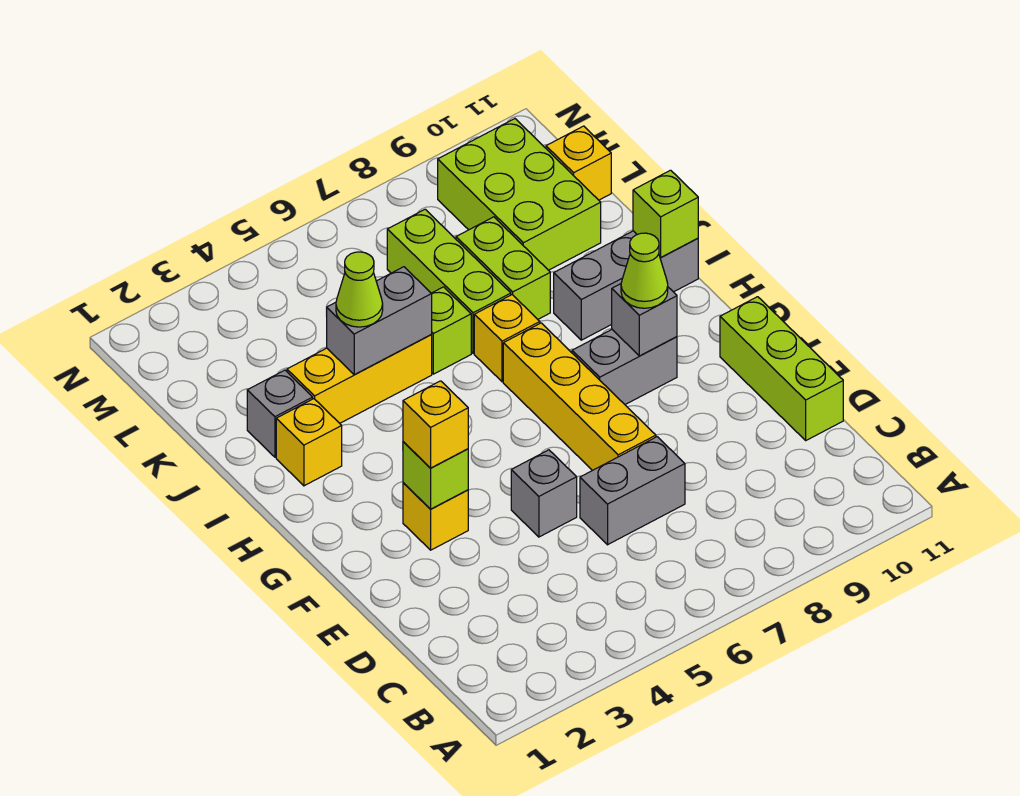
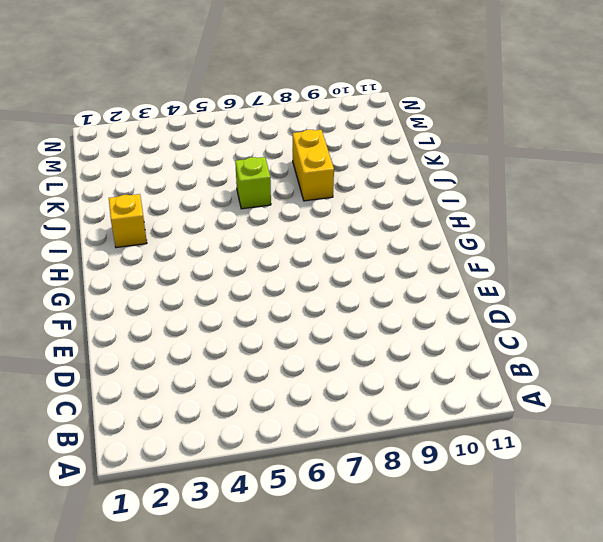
yellow brick J8:K8 level 1 -> lime brick J8:K8 level 1
none -> grey brick D6:D7 level 1
none -> lime brick D11:F11 level 1
none -> grey brick E5 level 1

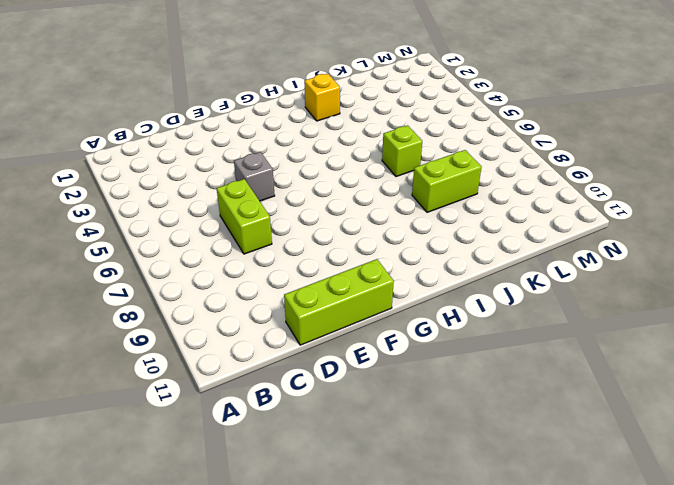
lime brick D6:D7 level 1 -> grey brick D6:D7 level 1
none -> yellow brick E7:H7 level 1
none -> yellow brick F3 level 1
none -> grey brick G8:G9 level 1

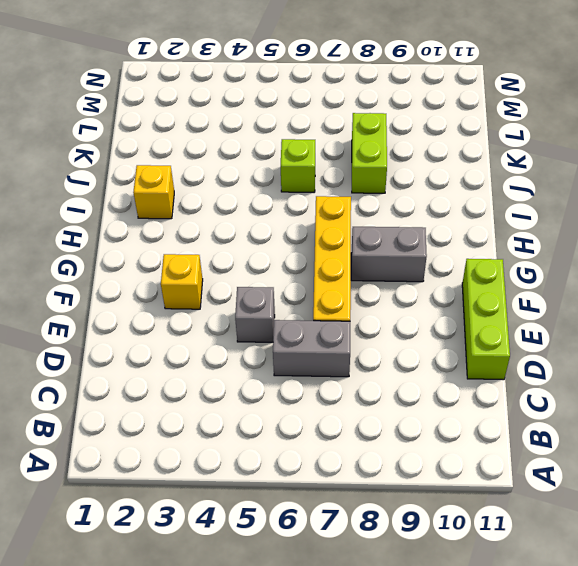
none -> yellow brick I7 level 1
none -> grey brick I9:I11 level 1
none -> grey brick J2 level 1

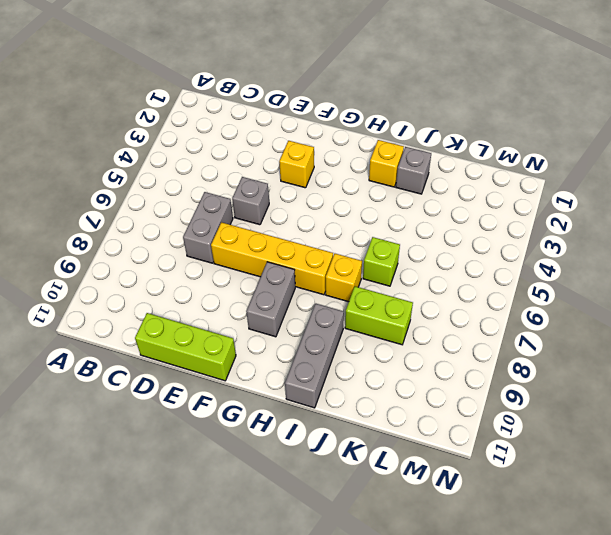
none -> yellow brick J3:J5 level 1
none -> lime brick J7:L7 level 1
none -> lime brick K9:M10 level 1

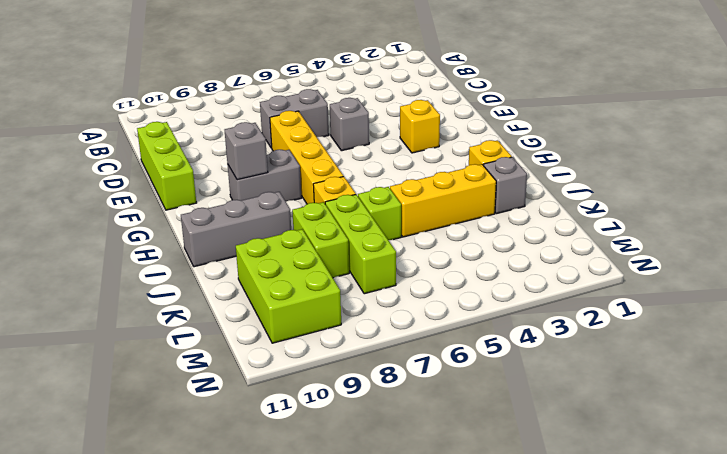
none -> yellow brick L11 level 1
none -> lime brick F3 level 2
none -> lime brick I11 level 2

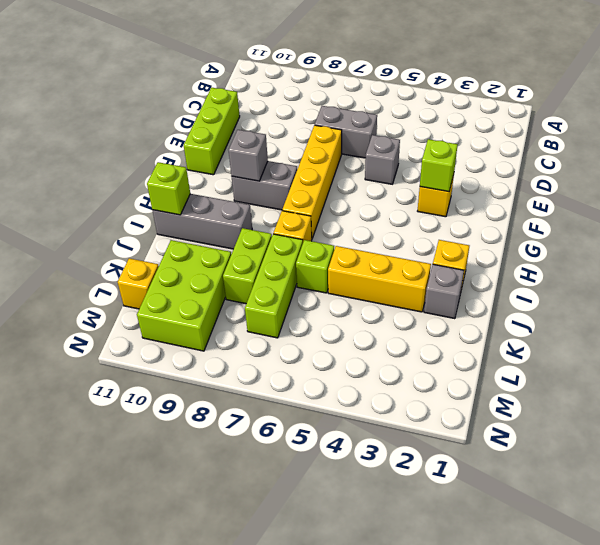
none -> grey brick J4:J5 level 2
none -> yellow brick F3 level 3
none -> lime cone G9 level 3

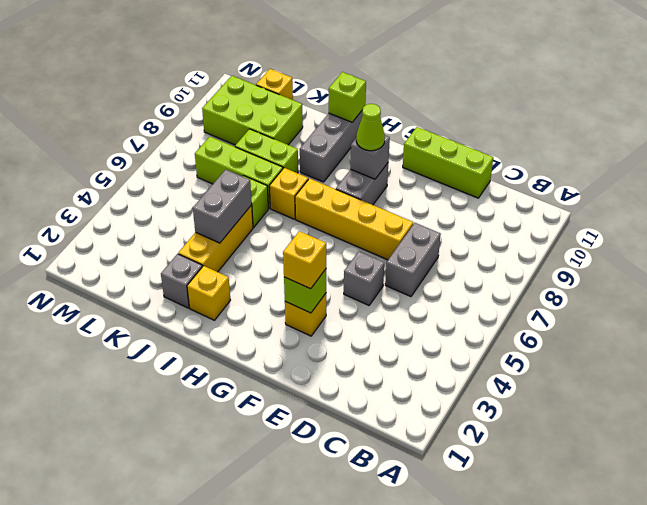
none -> lime cone J4 level 3

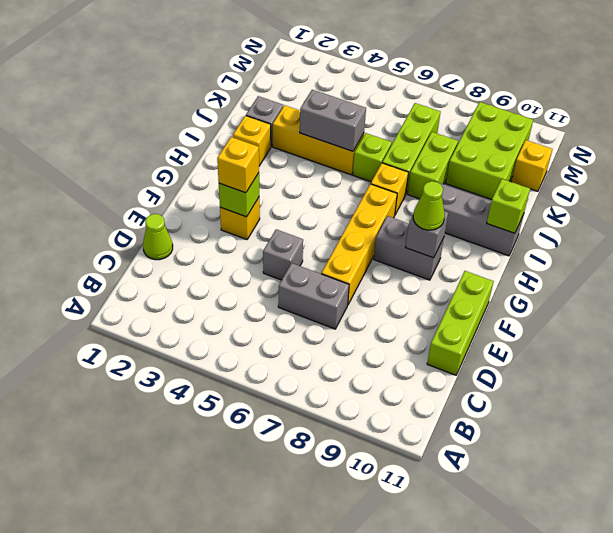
lime cone D1 level 1 -> lime cone J4 level 3

